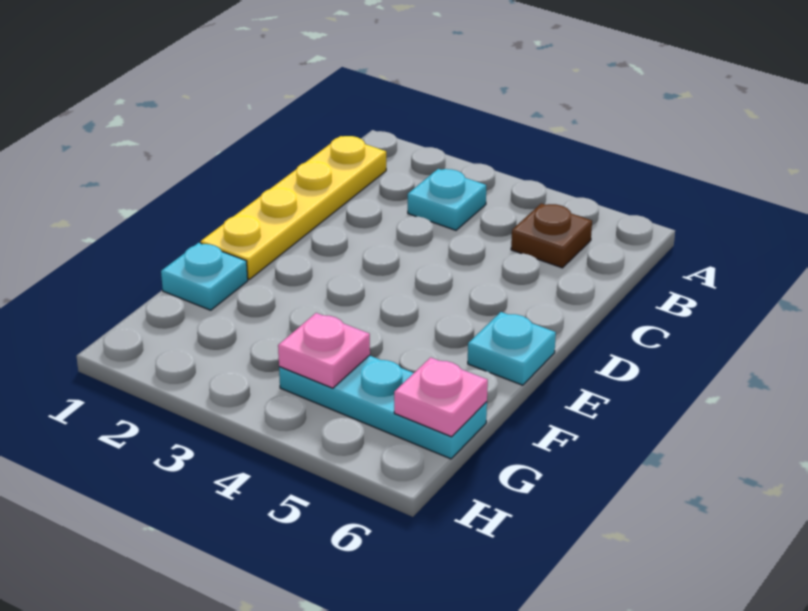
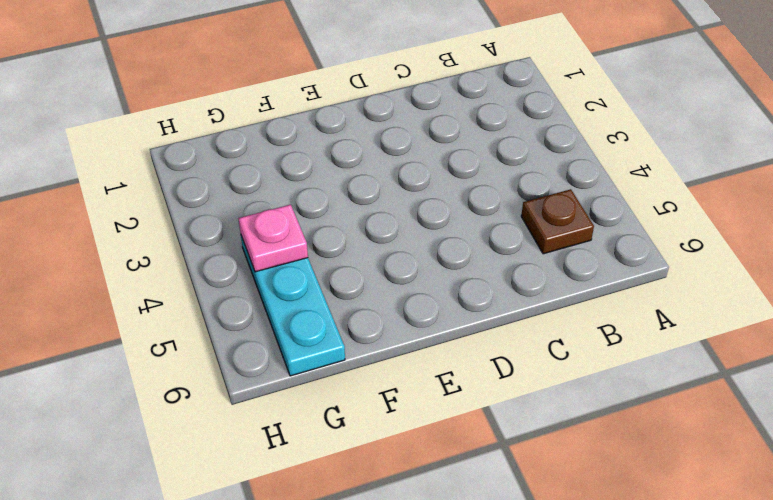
none -> yellow plate B1:E1 level 1
none -> cyan plate B3 level 1

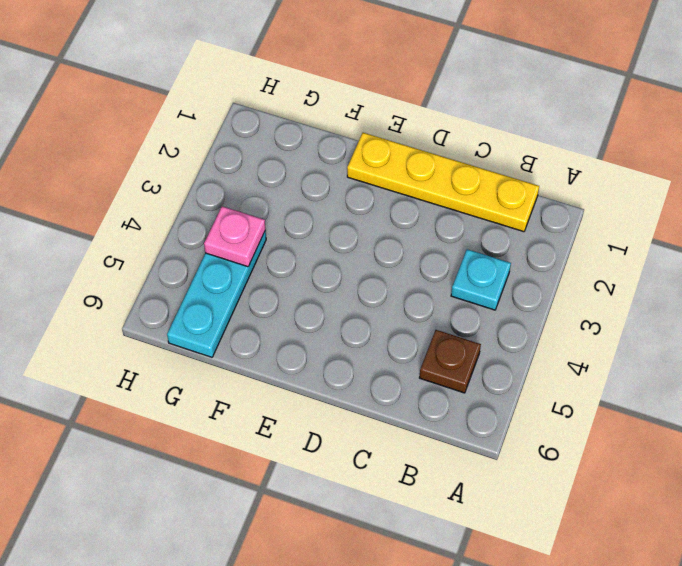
none -> cyan plate E6 level 1
none -> cyan plate F1 level 1

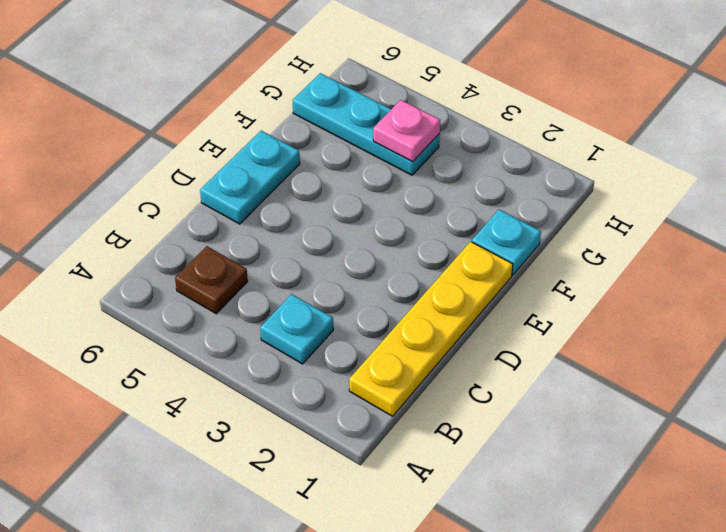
cyan plate D6:E6 level 1 -> cyan plate E6 level 1
none -> pink plate G6 level 2

